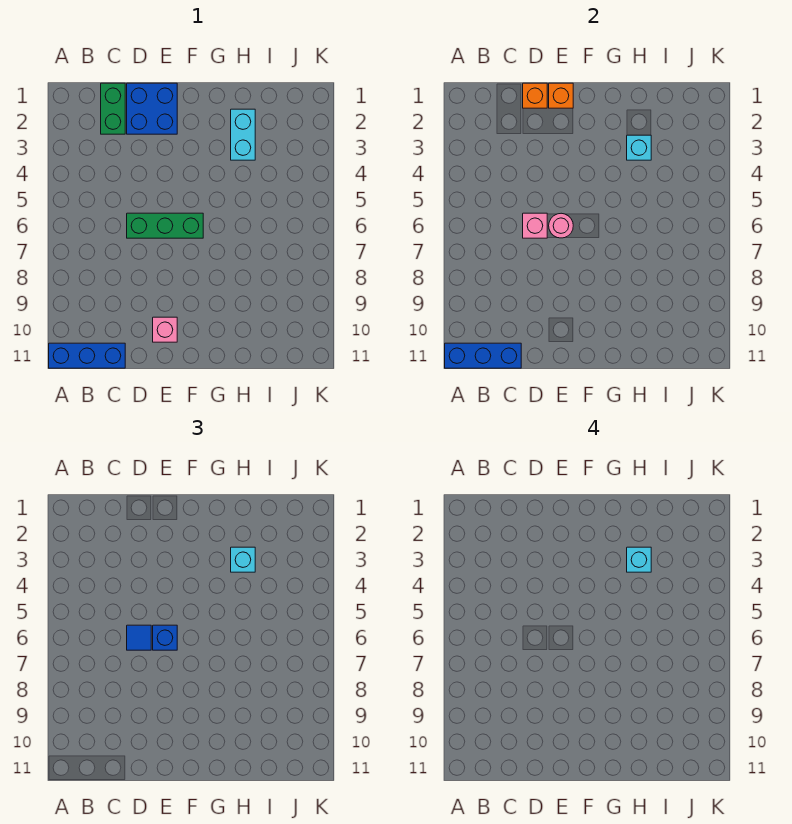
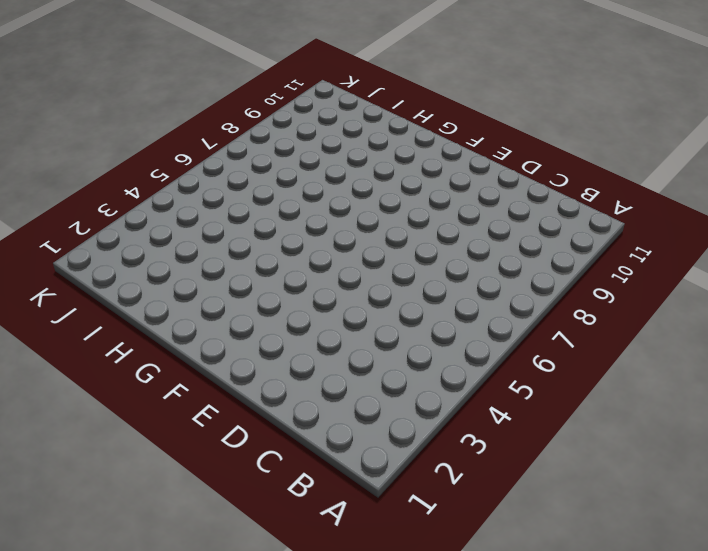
none -> blue brick A11:C11 level 1
none -> green brick C1:C2 level 1
none -> blue brick D1:E2 level 1

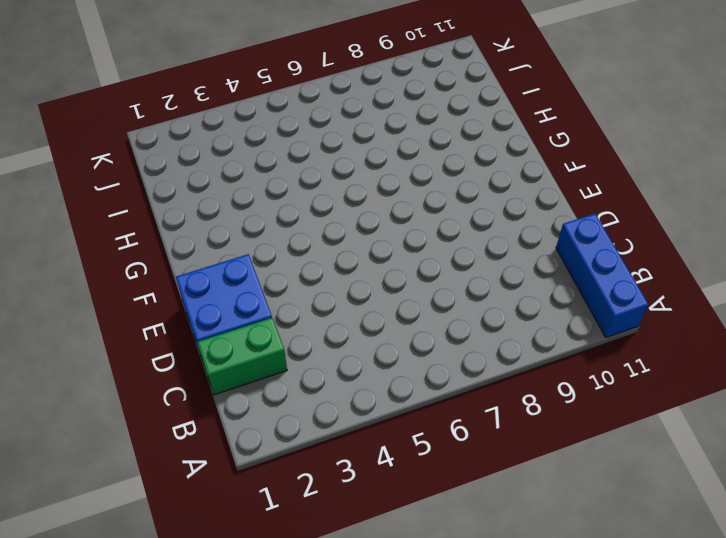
none -> green brick D6:F6 level 1
none -> pink brick E10 level 1
none -> cyan brick H2:H3 level 1

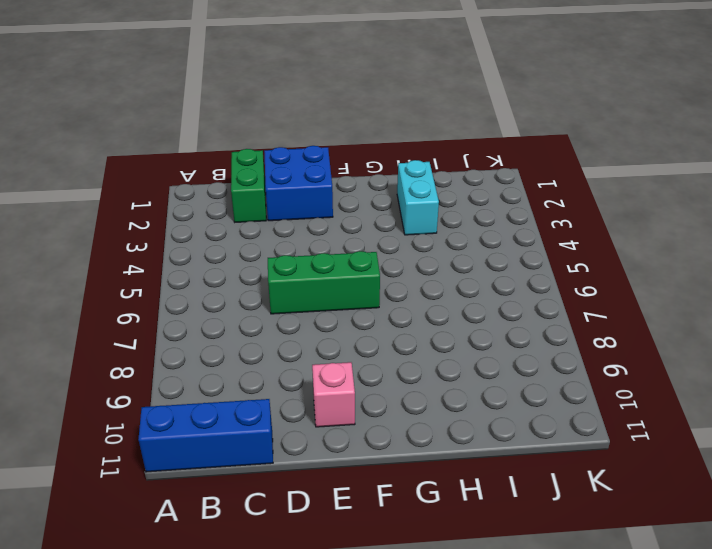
none -> blue brick A11:C11 level 2
none -> orange brick D1 level 2
none -> pink brick D6 level 2

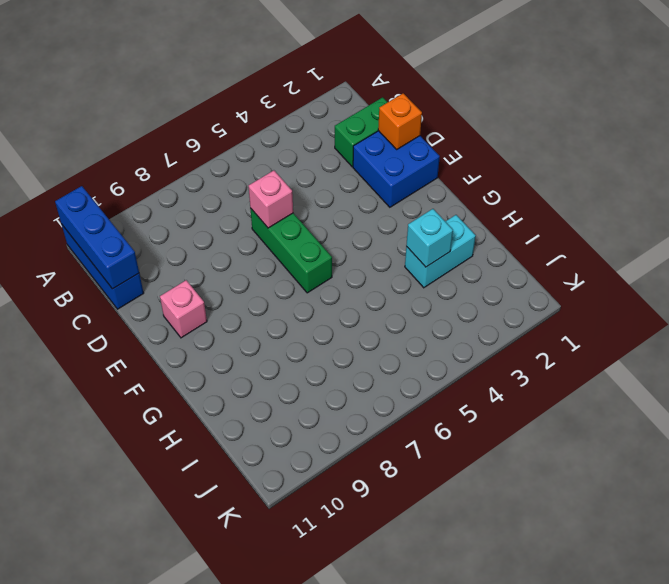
none -> orange brick E1 level 2
none -> pink round brick E6 level 2
none -> blue tile D6 level 3

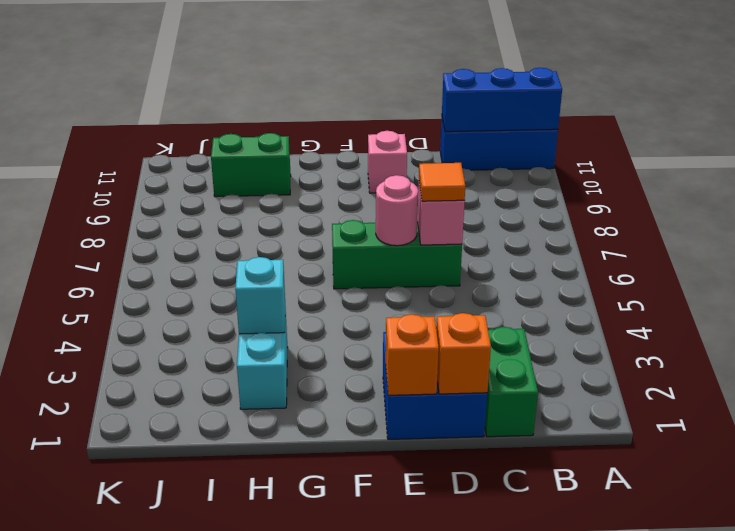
orange tile D6 level 3 -> blue tile D6 level 3
green brick H10:I10 level 1 -> none
none -> blue brick E6 level 3
none -> cyan brick H3 level 3
none -> cyan brick H3 level 4

